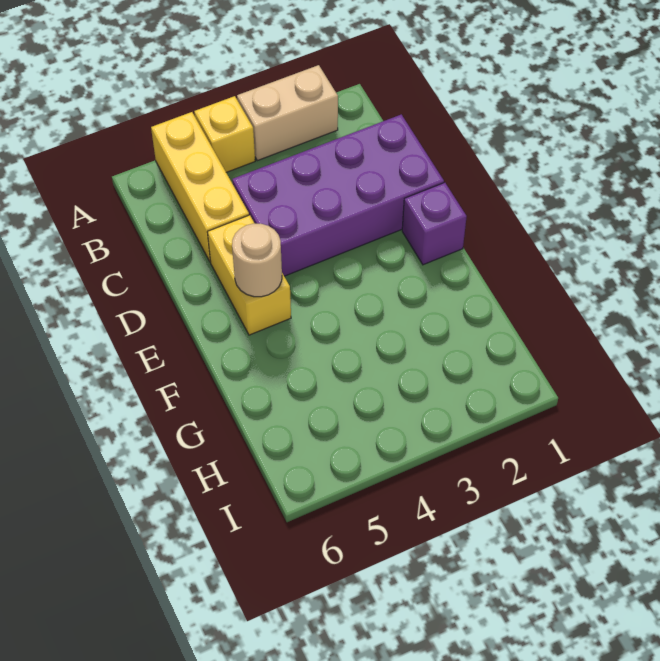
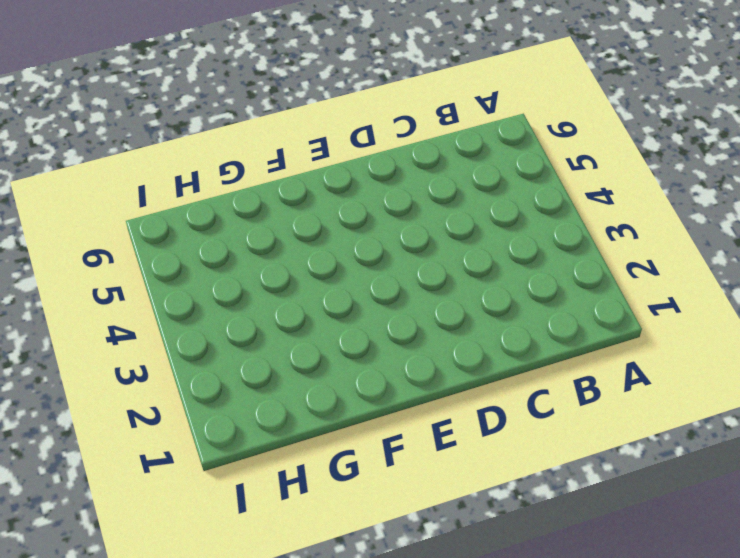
none -> tan brick A2:A3 level 1
none -> yellow brick A4 level 1

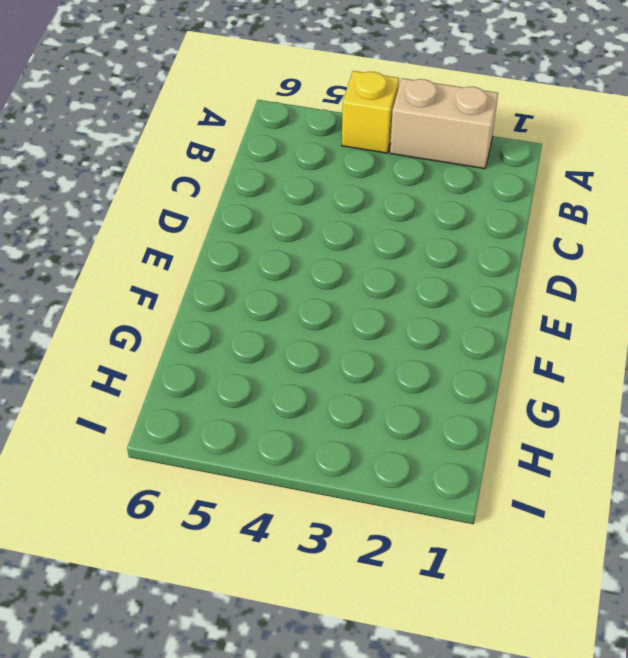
none -> yellow brick A5:C5 level 1
none -> purple brick C1:D4 level 1

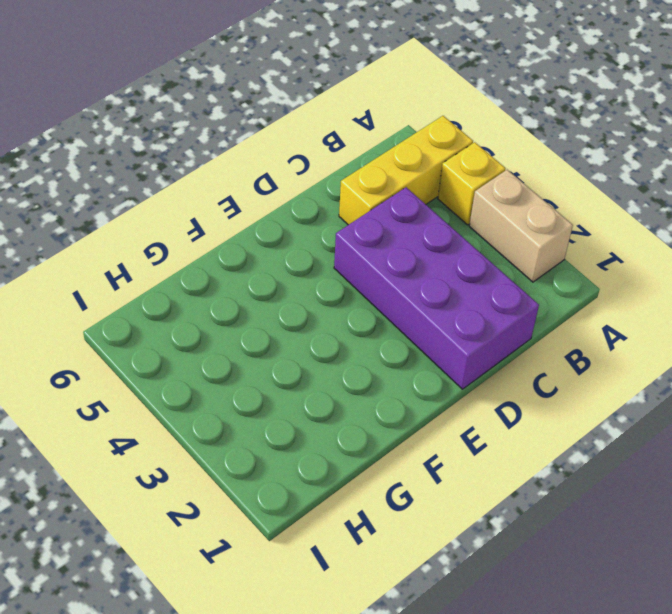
none -> yellow brick D5:E5 level 1
none -> purple brick E1 level 1

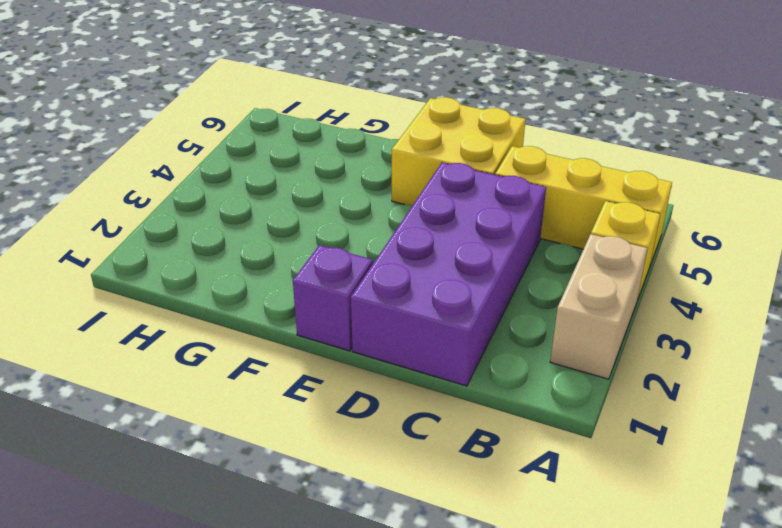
yellow brick D5:E6 level 1 -> yellow brick D5:E5 level 1
none -> tan round brick E5 level 2

